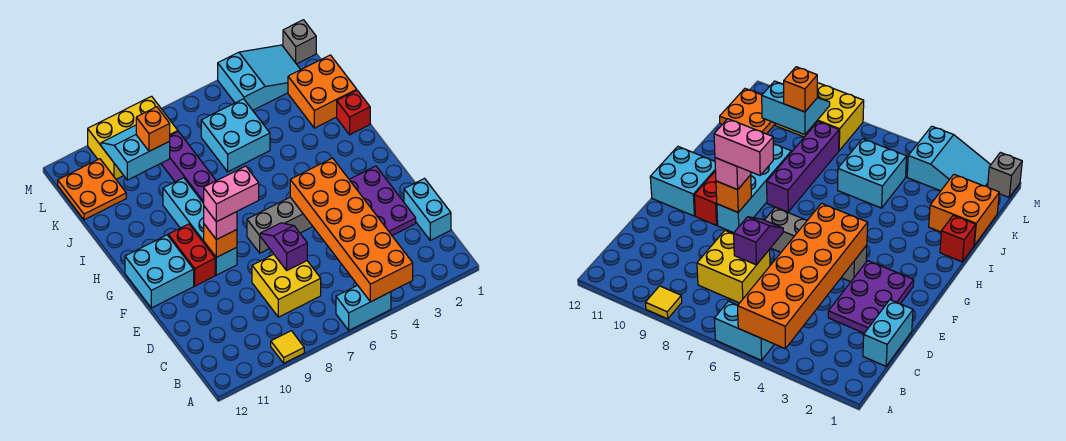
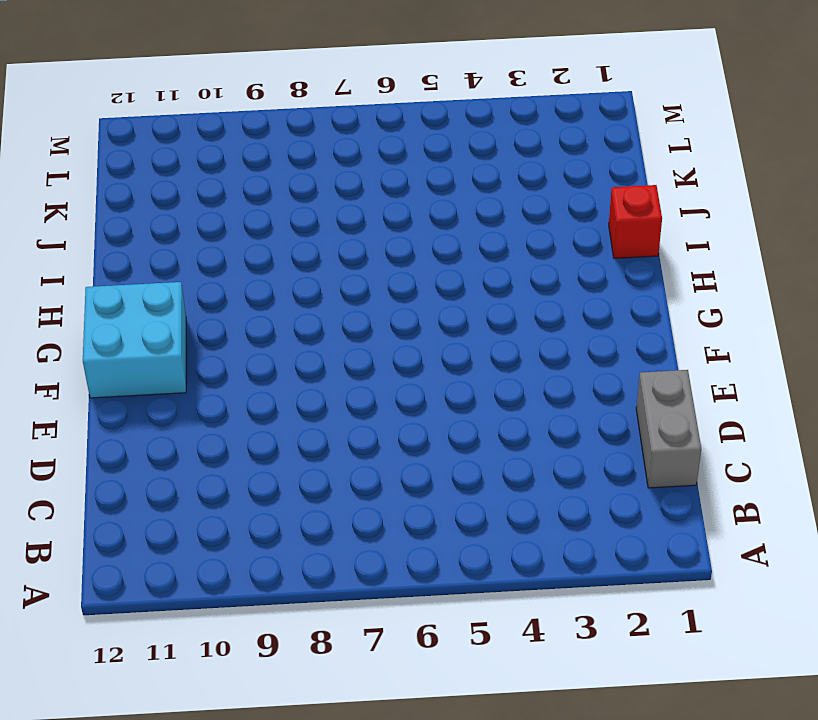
grey brick C1:D1 level 1 -> cyan brick C1:D1 level 1
none -> cyan brick A5:A6 level 1
none -> yellow tile A9 level 1
none -> yellow brick C7:D8 level 1

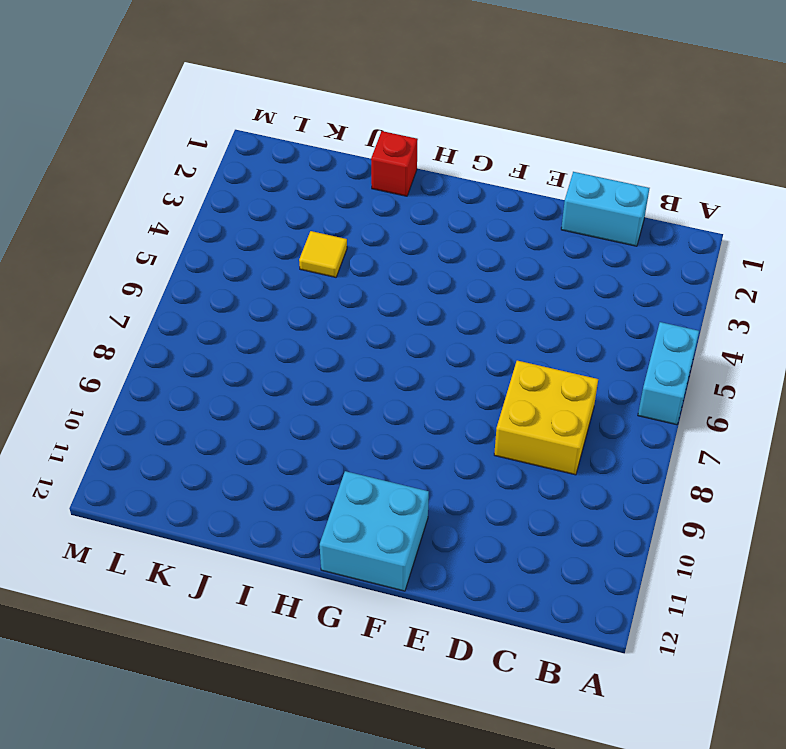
yellow tile J4 level 1 -> yellow tile A9 level 1
none -> purple plate D2:F3 level 1
none -> grey brick F4:F7 level 1
none -> cyan brick F9:I9 level 1

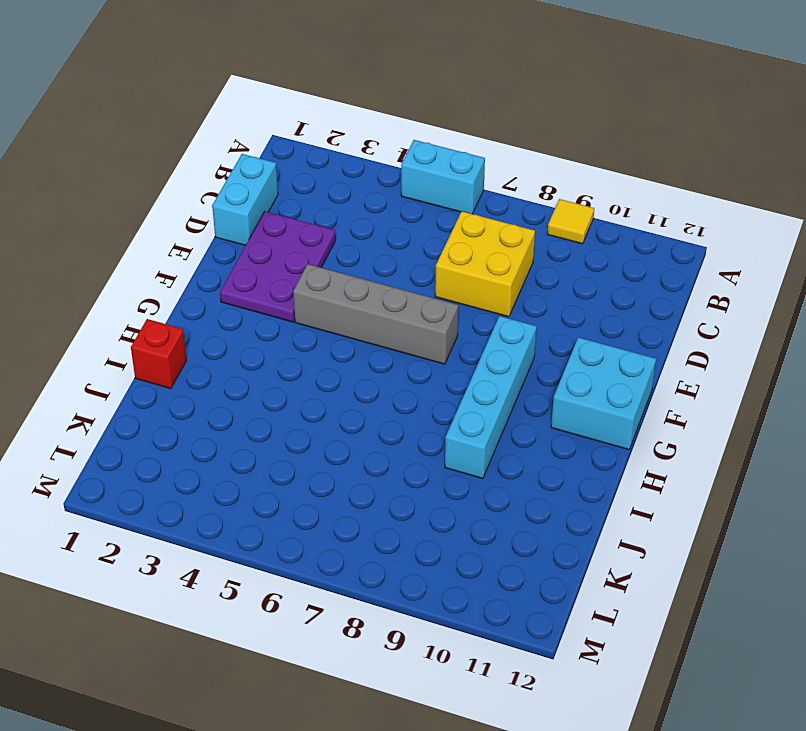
none -> red brick F10:G10 level 1
none -> purple brick H8:K8 level 1
none -> orange brick J1:K2 level 1

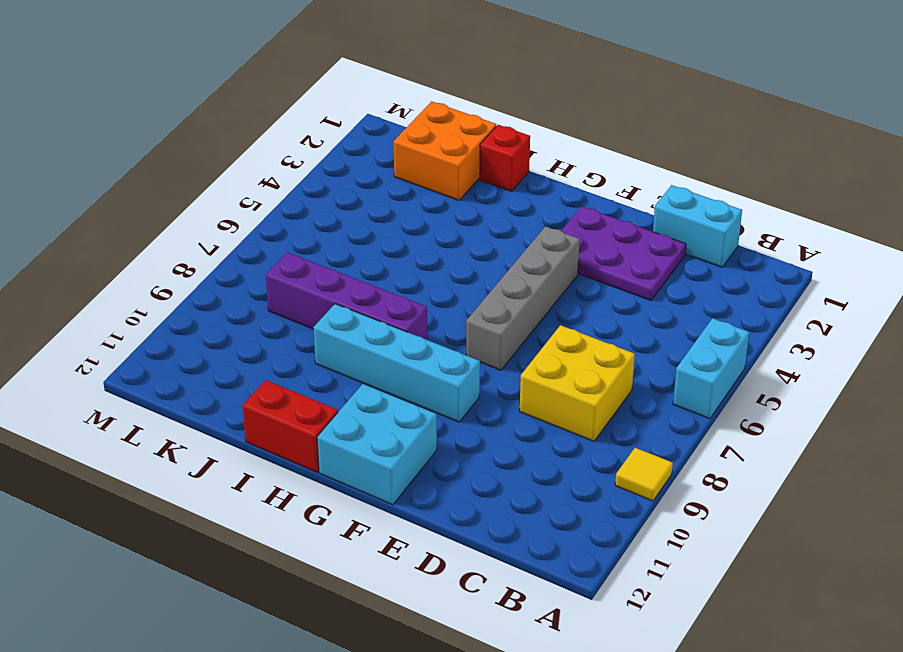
red brick H12:I12 level 1 -> red brick F10:G10 level 1
none -> cyan brick J5:K6 level 1
none -> orange plate K11:L12 level 1
none -> cyan slope L2:M4 level 1 top 4

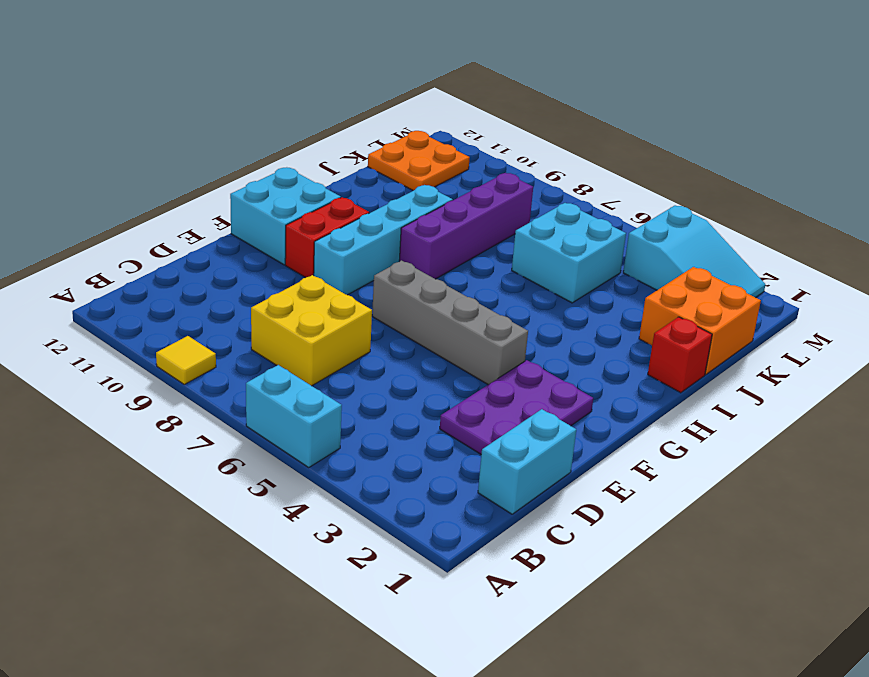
none -> yellow brick L8:M10 level 1
none -> grey brick M1 level 1
none -> orange brick A4:F5 level 2

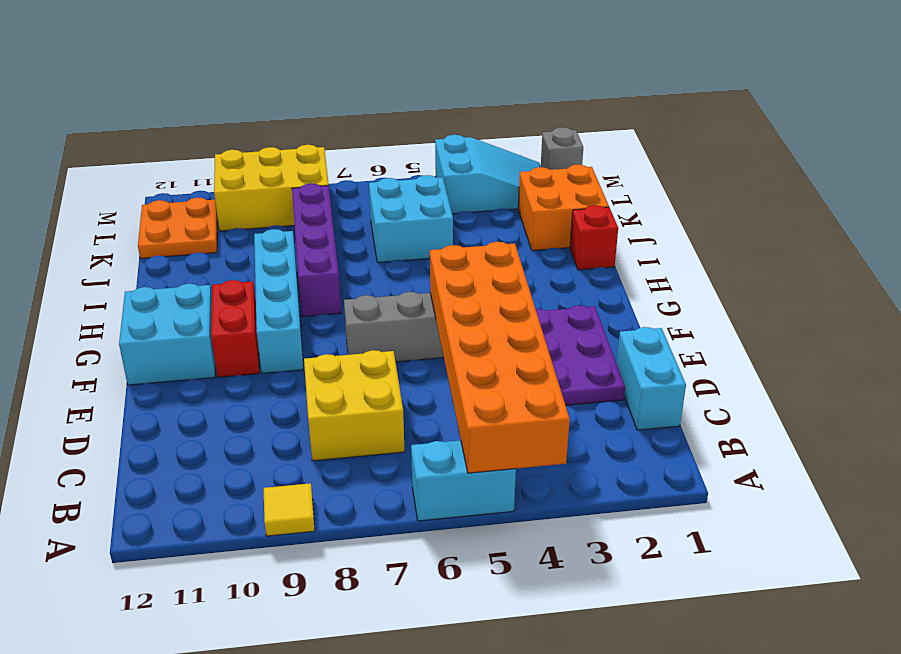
none -> purple slope D7:E7 level 2 top D
none -> orange brick F9 level 2
none -> cyan slope K9:L10 level 2 top K

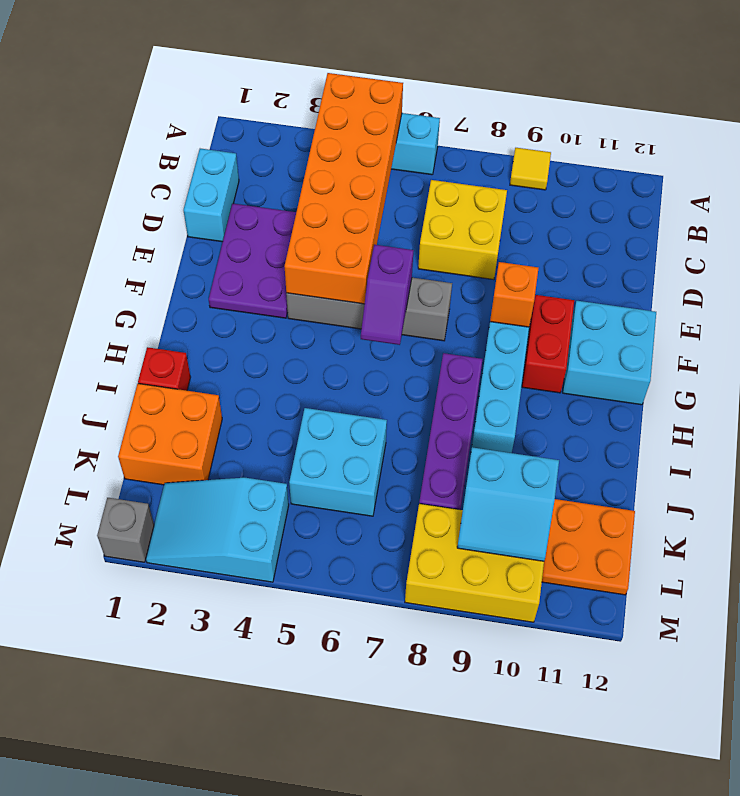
purple slope F6:G6 level 2 top F -> purple slope D7:E7 level 2 top D
none -> pink brick F9 level 3
none -> orange brick K9 level 3
none -> pink brick F8:F9 level 4

